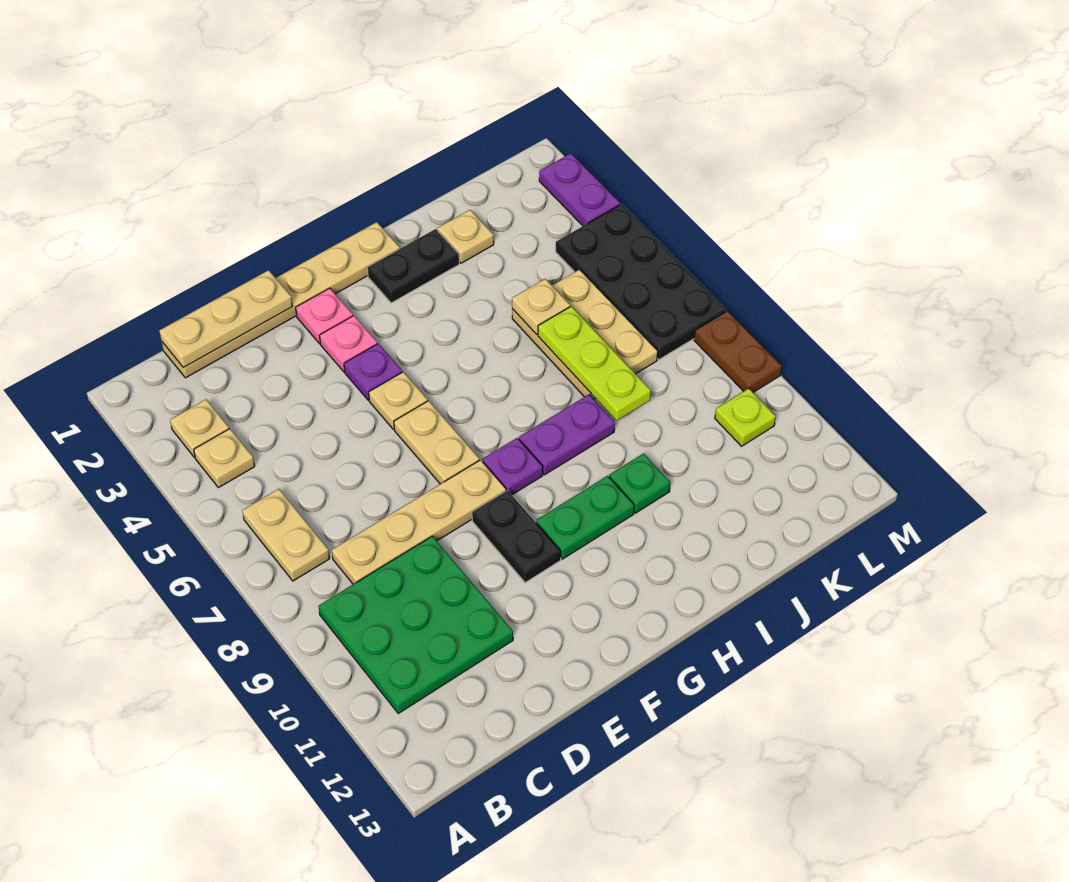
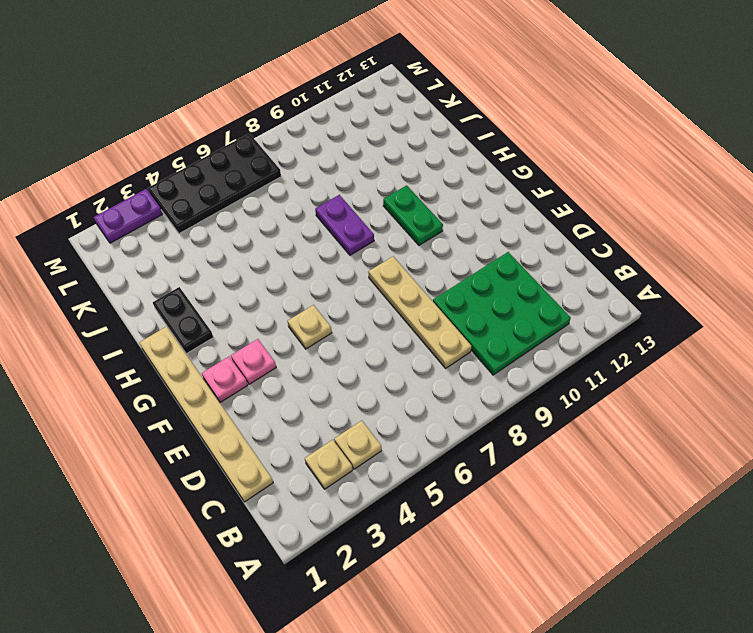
none -> tan plate B6:B7 level 1
none -> purple plate F4 level 1
none -> tan plate F6:F7 level 1

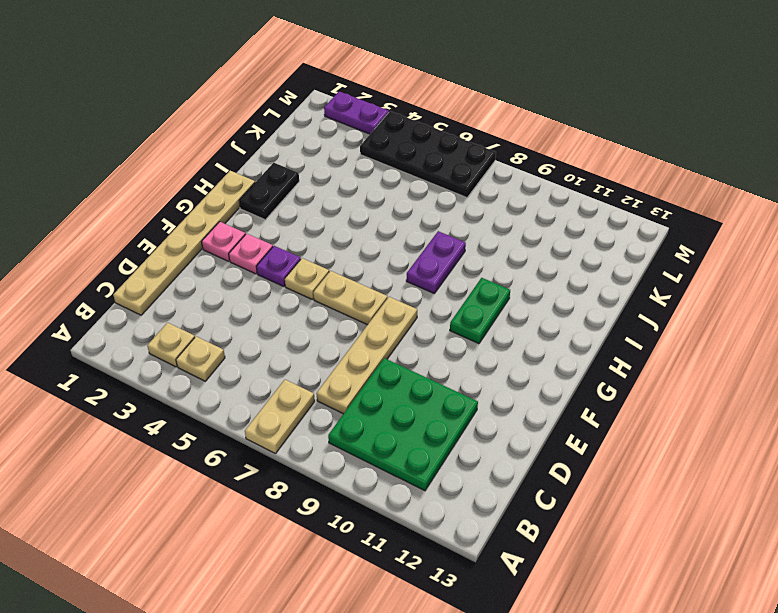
tan plate A7:B7 level 1 -> tan plate B6:B7 level 1
none -> black plate F9:F10 level 1
none -> purple plate G8 level 1
none -> green plate I10 level 1

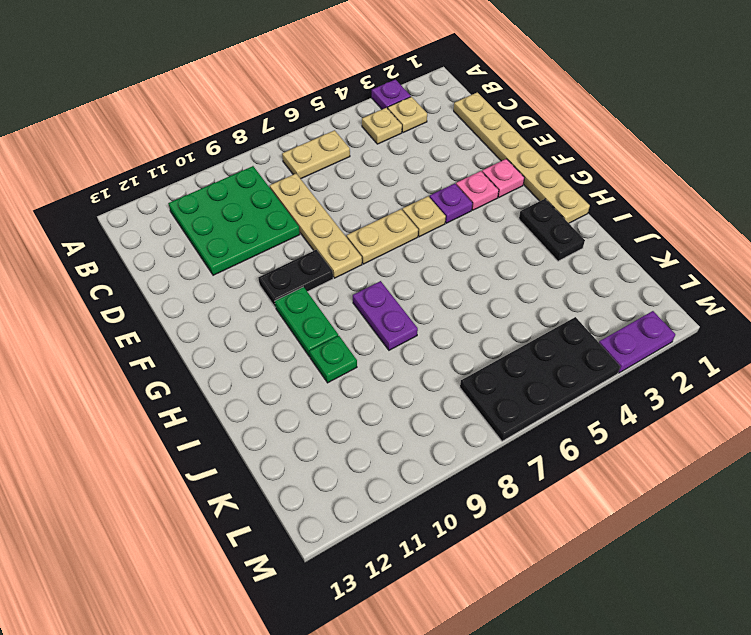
purple plate A3 level 1 -> purple plate G8 level 1
none -> tan plate J2 level 1
none -> tan plate J5:K7 level 1
none -> lime plate L10 level 1

